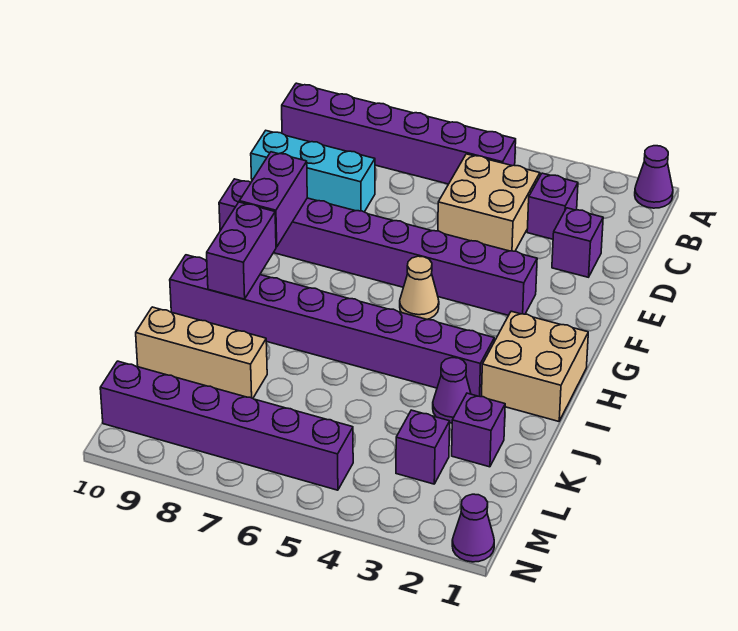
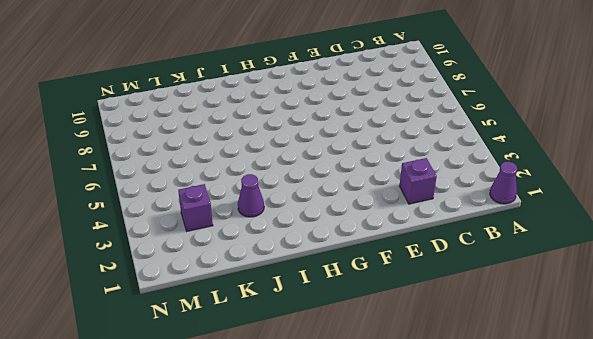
none -> purple brick B5:B10 level 1
none -> purple brick C3 level 1
none -> tan brick C4:D5 level 1

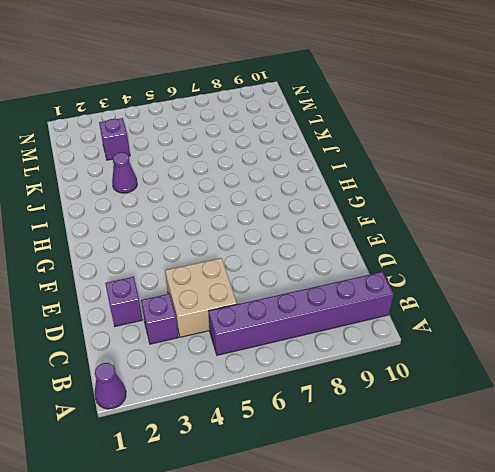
none -> cyan brick D8:D10 level 1
none -> purple brick F3:F10 level 1
none -> tan cone G5 level 1

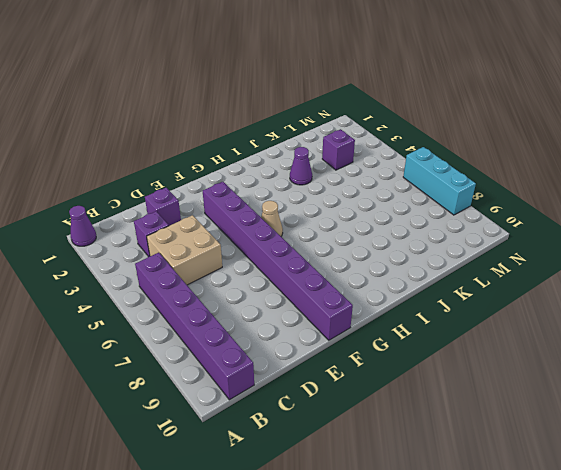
cyan brick N6:N8 level 1 -> cyan brick D8:D10 level 1
none -> tan brick H1:I2 level 1
none -> purple brick I3:I10 level 1
none -> purple brick K2 level 1

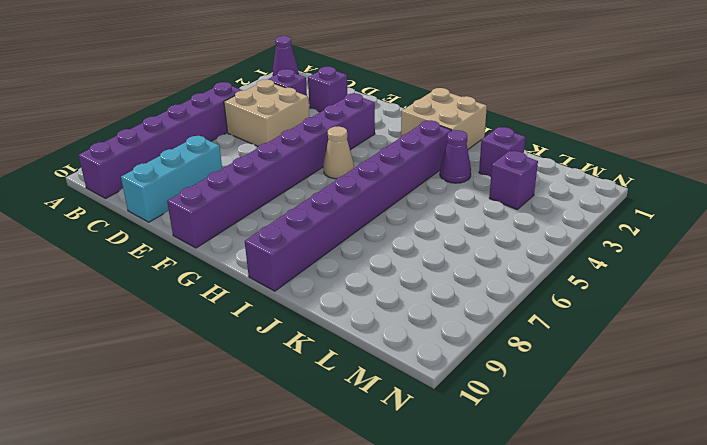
none -> tan brick K8:K10 level 1
none -> purple brick M5:M10 level 1
none -> purple cone N1 level 1

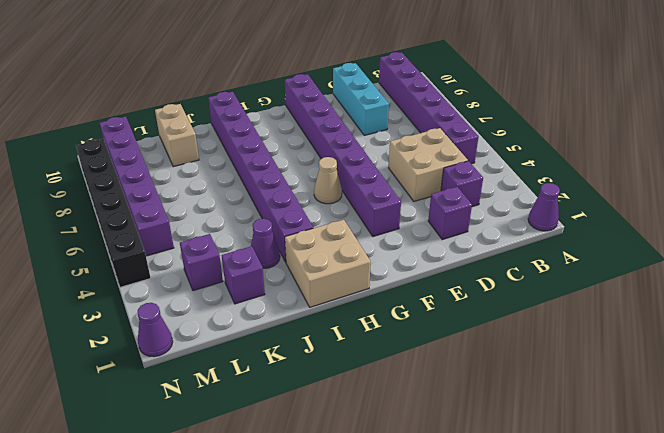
tan brick K9:K10 level 1 -> tan brick K8:K10 level 1
black brick N4:N9 level 1 -> none
none -> purple brick F9:G9 level 2
none -> purple brick H9:I9 level 2

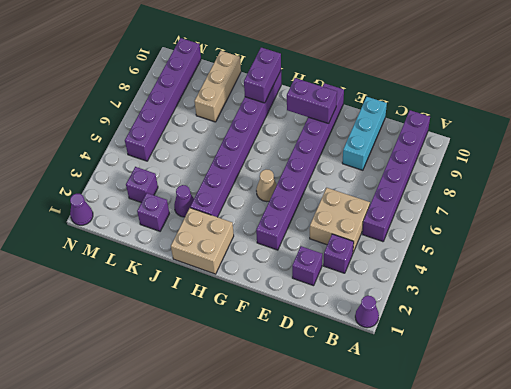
purple brick I9:I10 level 2 -> purple brick H9:I9 level 2

